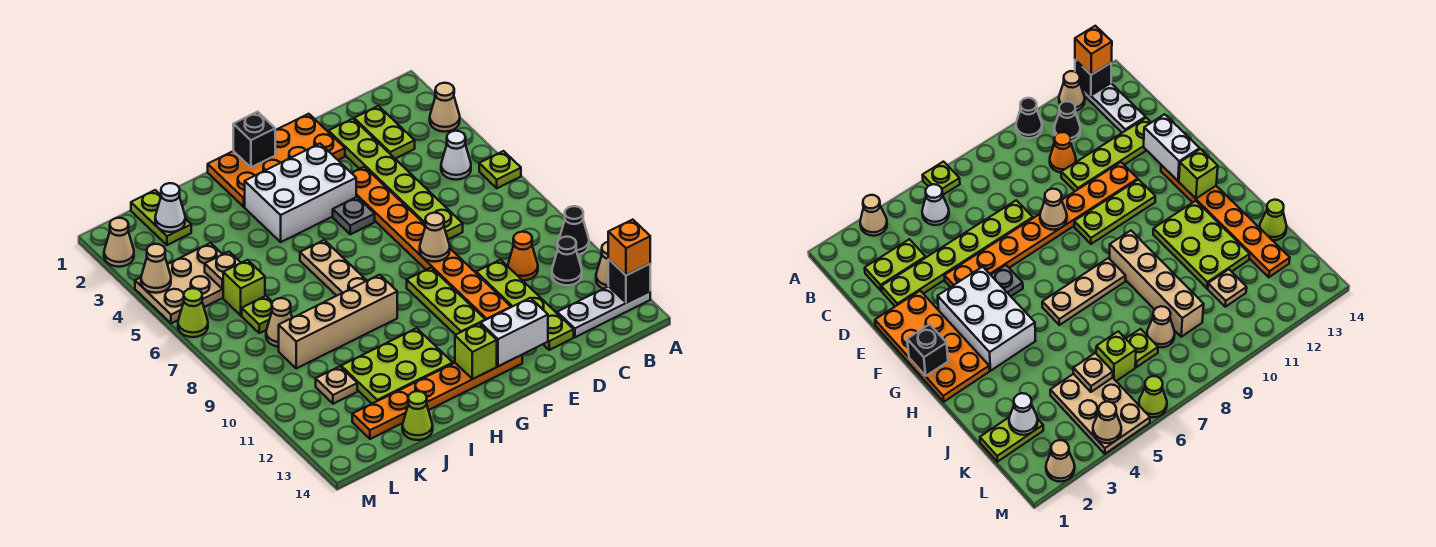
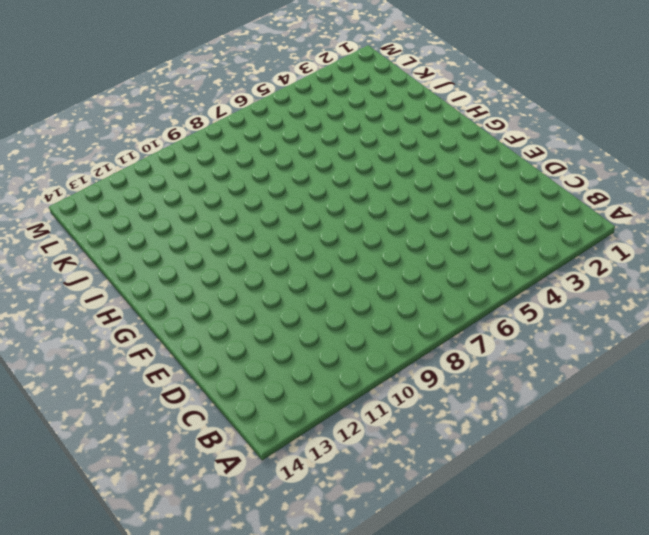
none -> tan cone A3 level 1
none -> lime plate A6 level 1
none -> black cone A10 level 1
none -> tan cone A12 level 1

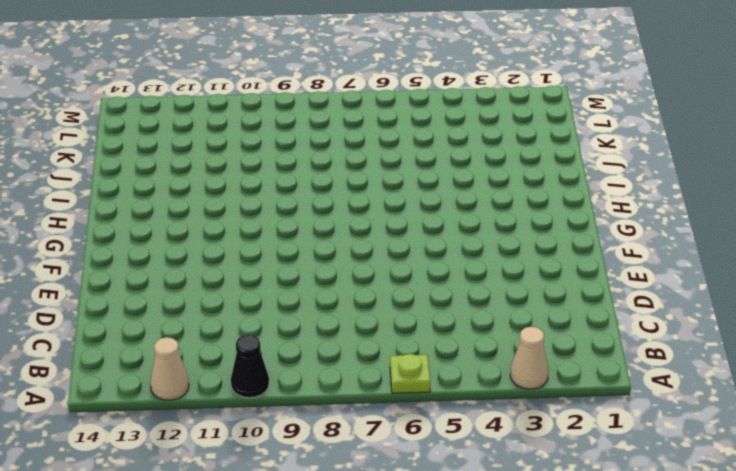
none -> white plate A13:C13 level 1
none -> white cone B5 level 1
none -> black cone B11 level 1
none -> lime plate C2:C3 level 1

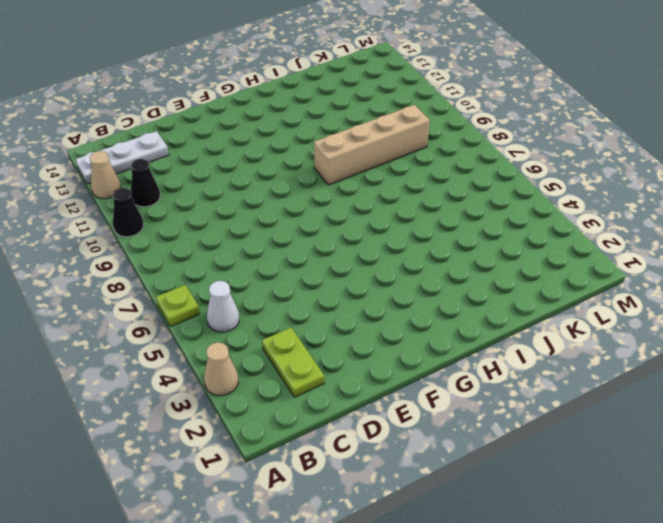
none -> orange cone C10 level 1
none -> lime plate D2:D7 level 1
none -> lime plate D10:D13 level 1
none -> orange plate E1:H2 level 1

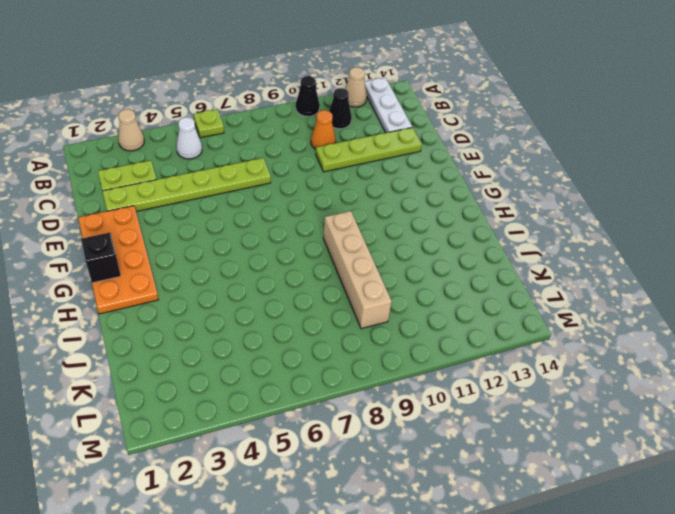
none -> orange plate E4:E11 level 1
none -> white brick F3:H4 level 1
none -> grey plate F5 level 1
none -> lime plate F9:F11 level 1

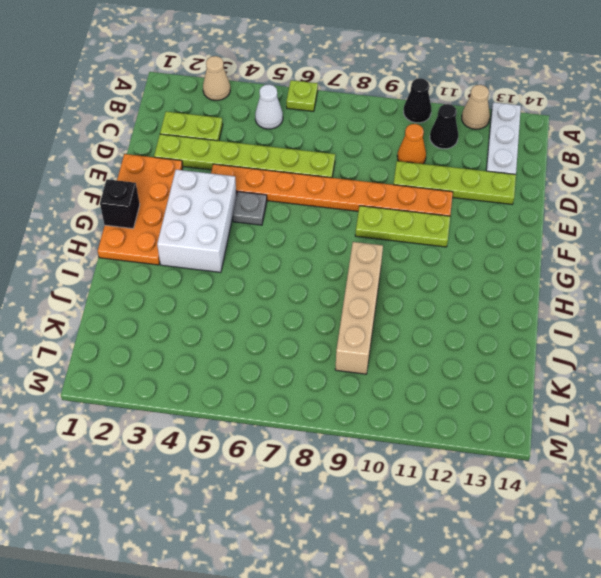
none -> orange plate F13:K13 level 1
none -> tan plate H6:H8 level 1
none -> lime plate H11:J12 level 1
none -> lime cone J14 level 1

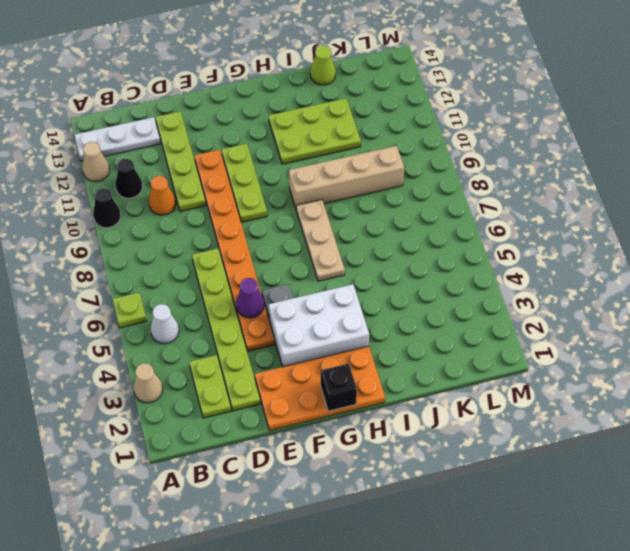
purple cone E5 level 2 -> none
none -> orange plate F13:K13 level 1
none -> lime plate K1:K2 level 1
none -> tan plate K4:M5 level 1
none -> lime brick K6 level 1

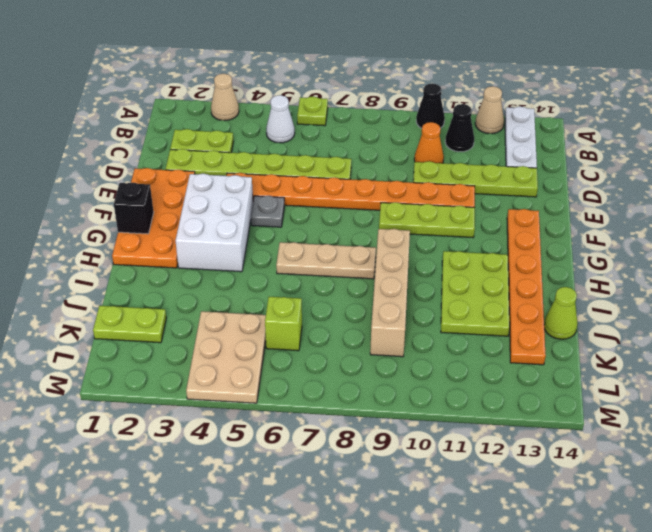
none -> lime plate K7 level 1
none -> tan cone K8 level 1
none -> tan plate K11 level 1
none -> tan cone M2 level 1

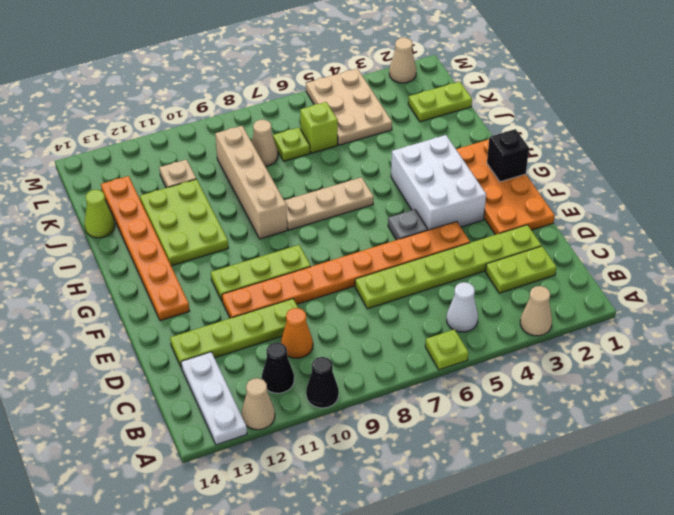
none -> lime cone M6 level 1
none -> black brick A13 level 2
none -> tan cone E8 level 2
none -> white brick E13:F13 level 2

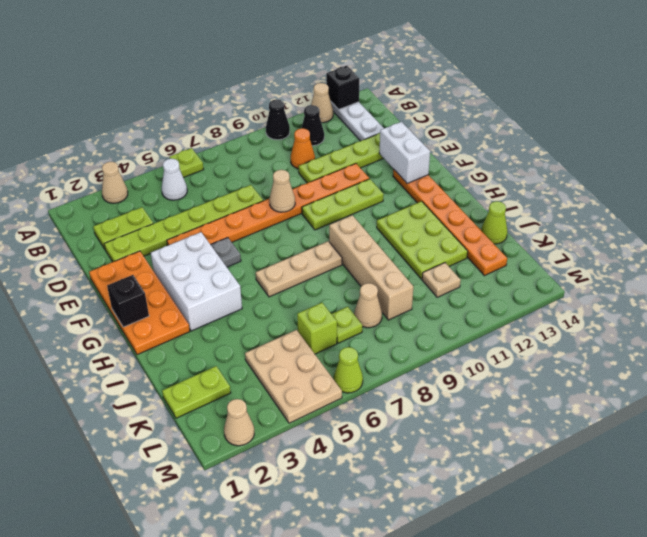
none -> lime brick G13 level 2
none -> white cone K2 level 2
none -> tan plate K5 level 2
none -> tan cone M4 level 2

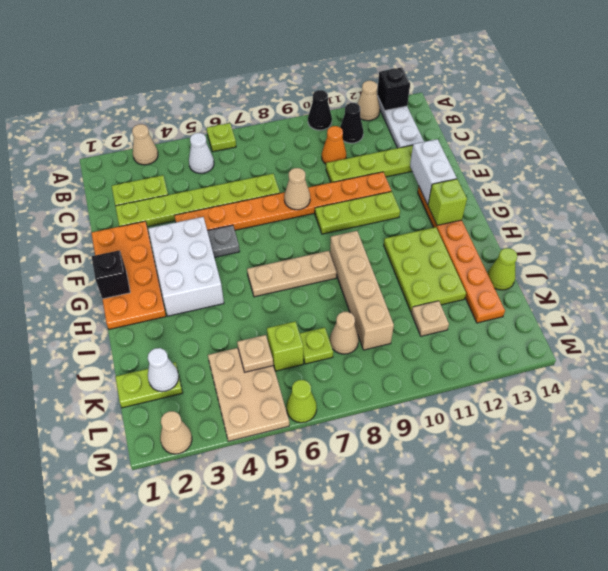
none -> tan cone M4 level 2
none -> orange brick A13 level 3

